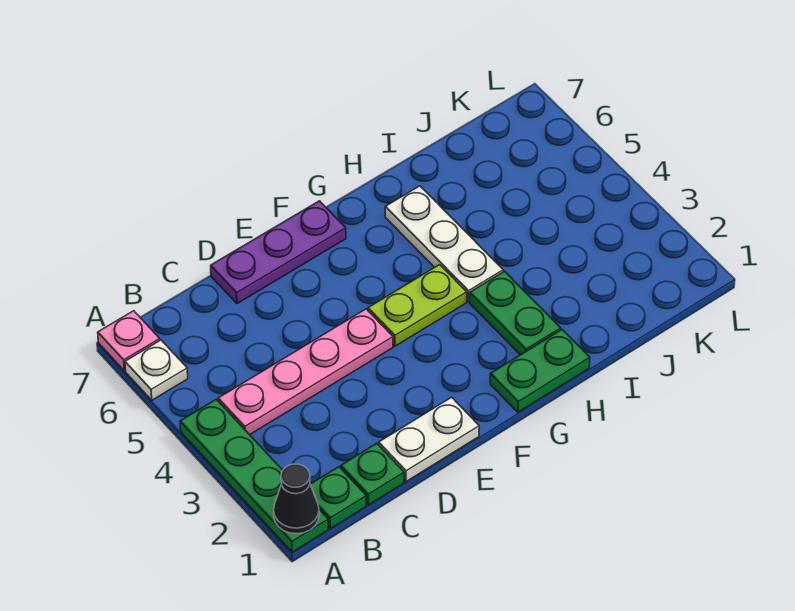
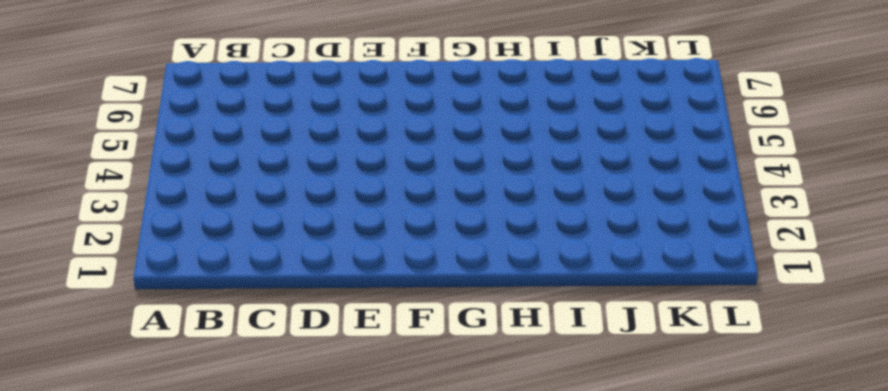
none -> green plate A1:A4 level 1
none -> white plate A6 level 1
none -> pink plate A7 level 1

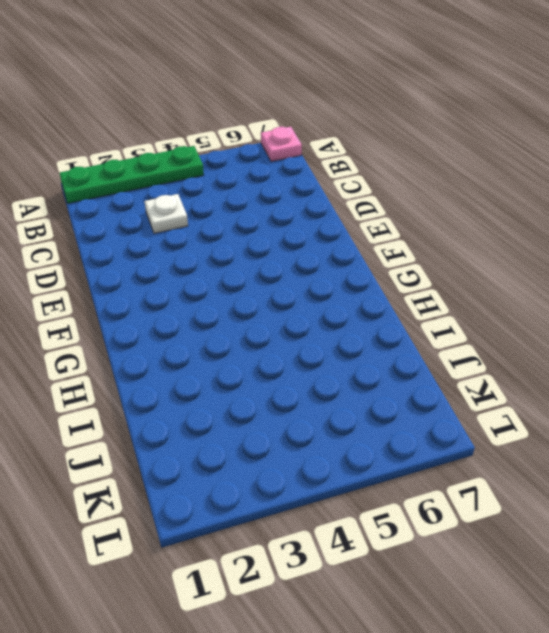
white plate C3 level 1 -> white plate A6 level 1
none -> green plate B1 level 1
none -> pink plate B4:E4 level 1
none -> green plate C1 level 1

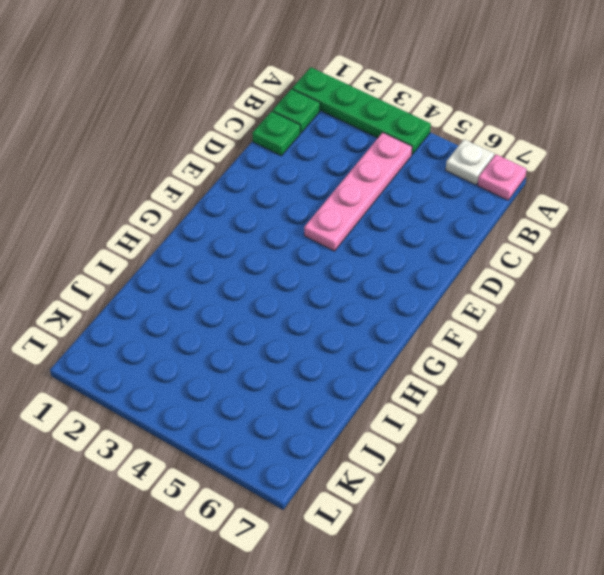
none -> white plate D1:E1 level 1
none -> purple plate D7:F7 level 1
none -> lime plate F4:G4 level 1

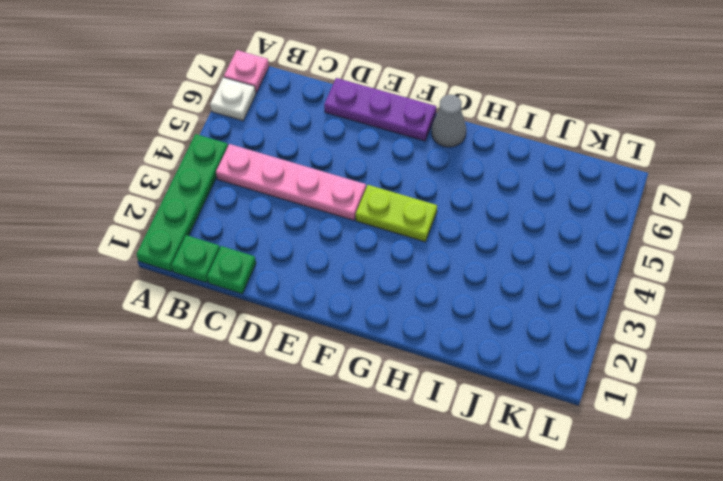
grey cone G7 level 1 -> none
none -> white plate D1:E1 level 1
none -> green plate G1:H1 level 1
none -> green plate H2:H3 level 1

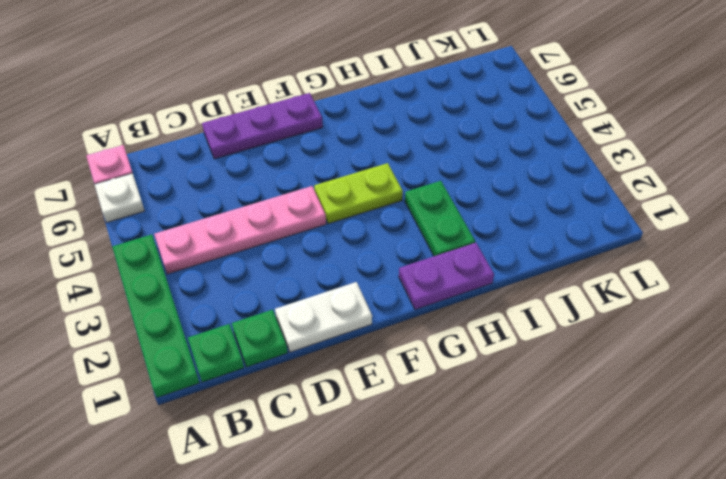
purple plate G1:H1 level 1 -> green plate G1:H1 level 1
none -> white plate H4:H6 level 1
none -> black cone A1 level 2

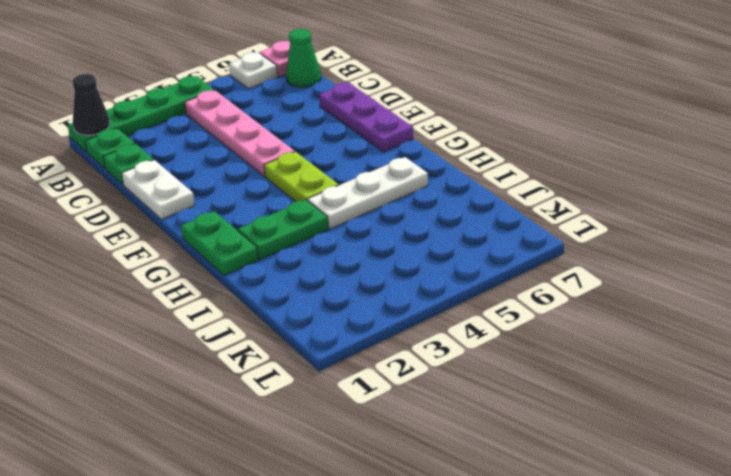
green cone B7 level 1 -> none

